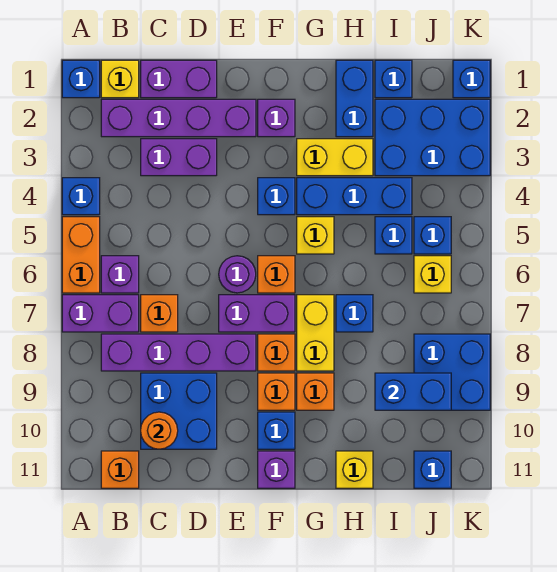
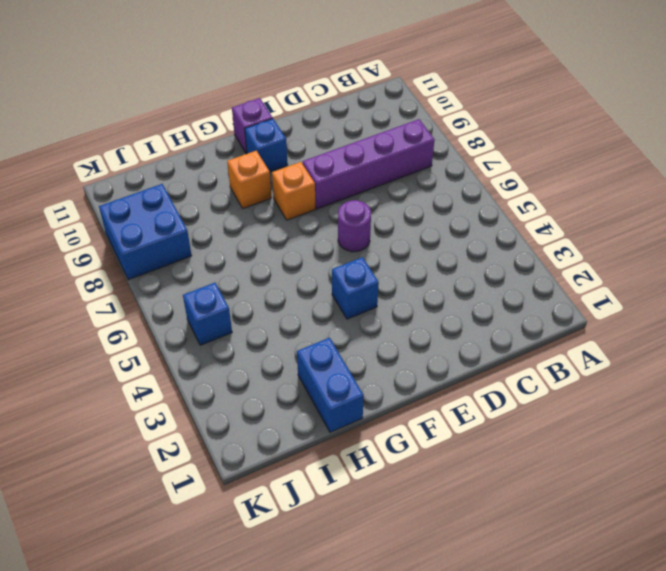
none -> blue brick A1 level 1
none -> blue brick A4 level 1
none -> orange brick A5:A6 level 1
none -> purple brick A7:B7 level 1

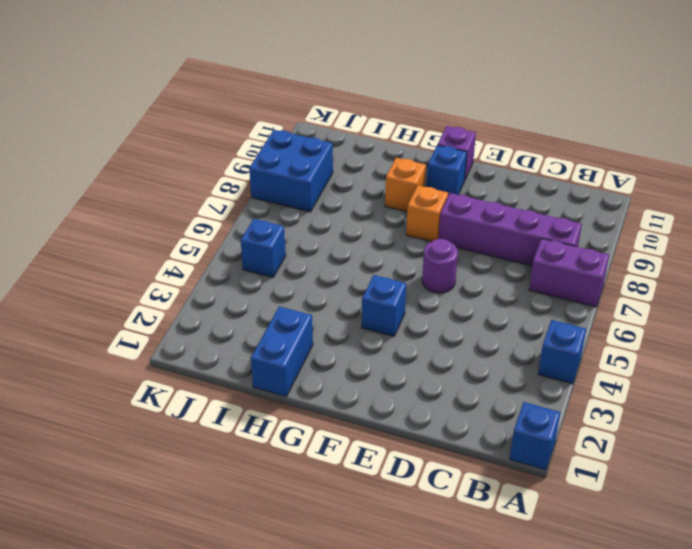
none -> orange brick A5:A6 level 1
none -> yellow brick B1 level 1
none -> purple brick B2:E2 level 1
none -> purple brick B6 level 1

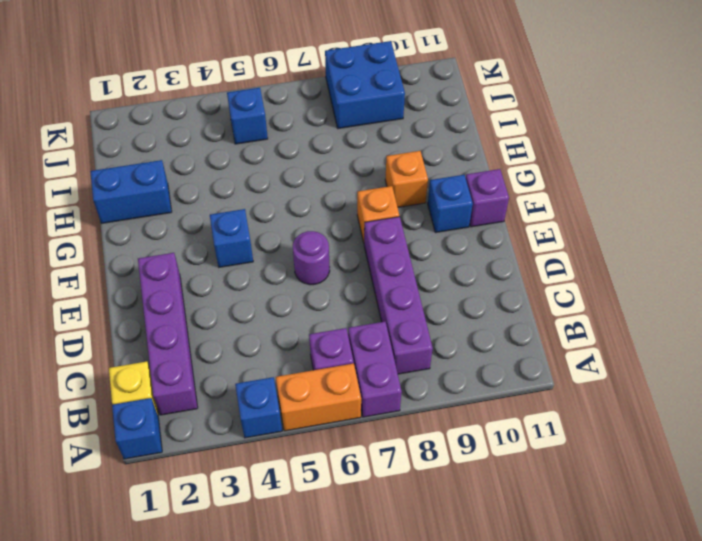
none -> orange brick B11 level 1
none -> purple brick C1:D1 level 1
none -> purple brick C3:D3 level 1
none -> orange brick C7 level 1

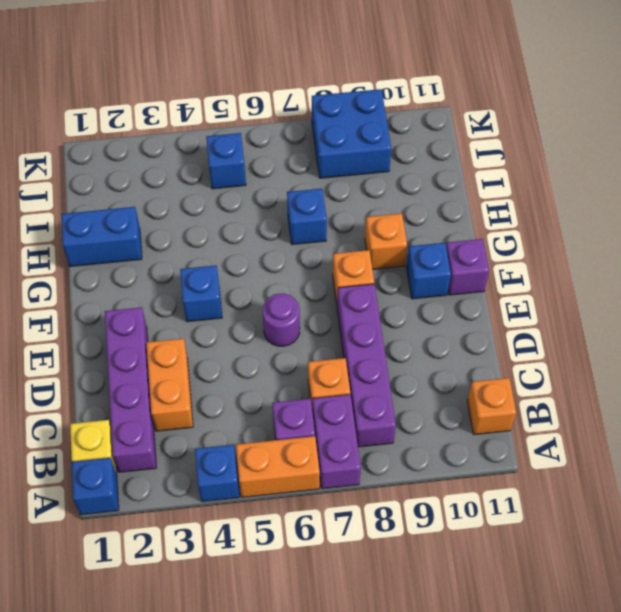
orange brick C3:D3 level 1 -> purple brick C3:D3 level 1
none -> purple brick C1:D1 level 1
none -> blue brick C9:D10 level 1
none -> purple brick E7:F7 level 1
none -> purple brick F2 level 1

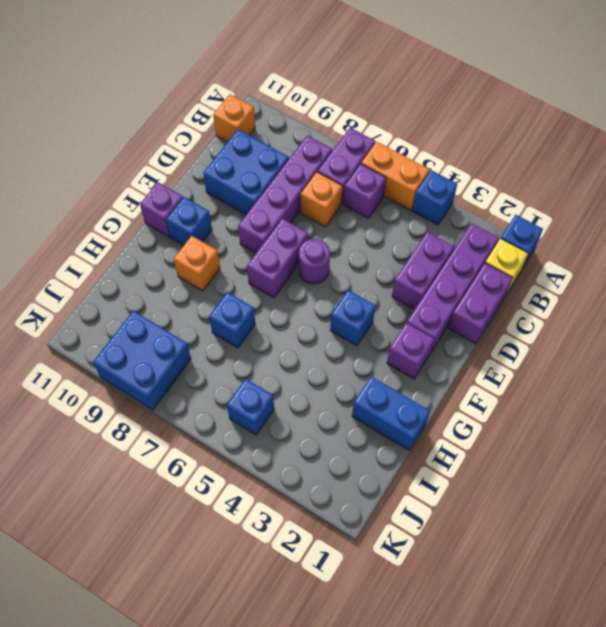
none -> orange brick F6 level 1
none -> orange brick F8 level 1
none -> orange brick F9 level 1
none -> yellow brick G3:H3 level 1

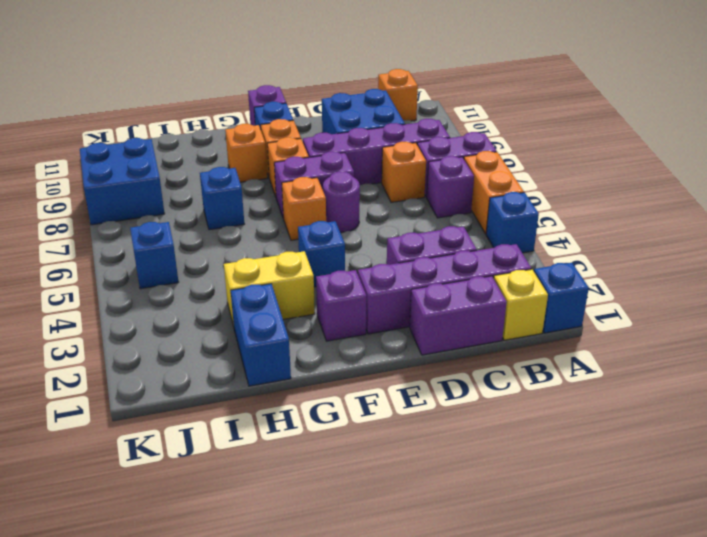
none -> blue brick G4:I4 level 1
none -> yellow brick G5 level 1
none -> yellow brick G7:G8 level 1
none -> yellow brick H11 level 1

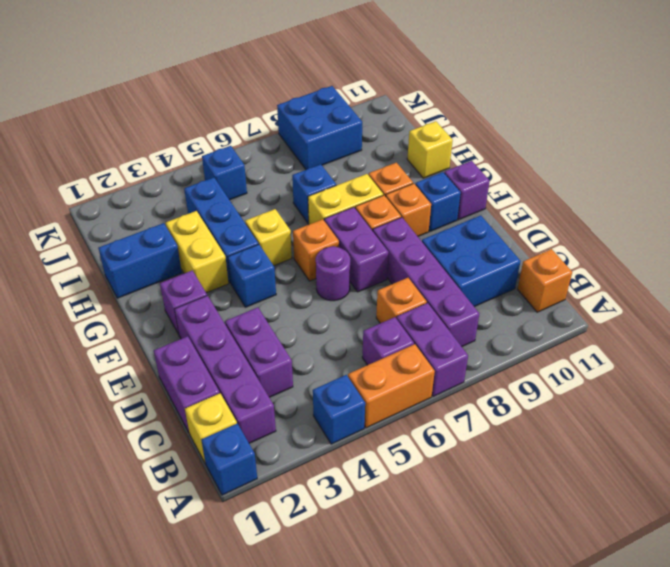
none -> blue brick I1 level 1
none -> blue brick I2:K3 level 1
none -> blue brick I5 level 1
none -> yellow brick J6 level 1

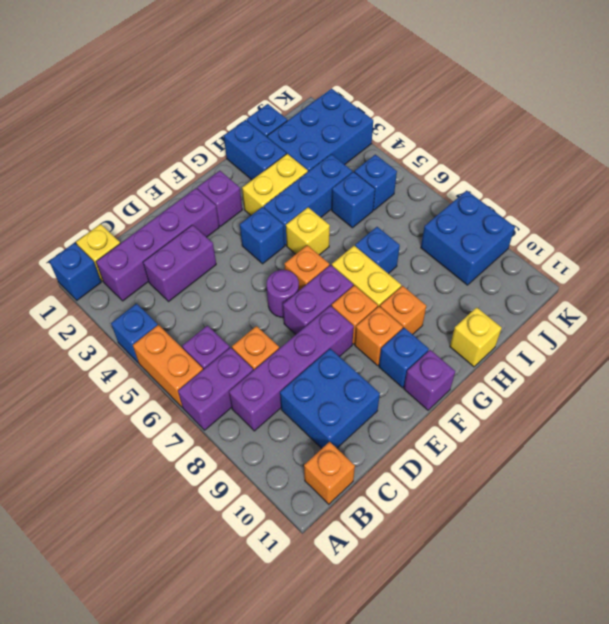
none -> purple brick C1:D1 level 1
none -> yellow brick J6 level 1
none -> blue brick J11 level 1
none -> blue brick K1 level 1

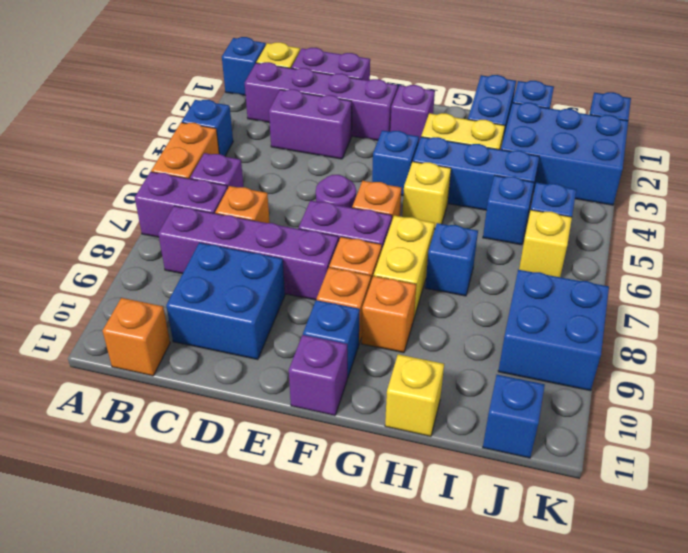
none -> orange round brick C10 level 2
none -> blue brick I9:J9 level 2

